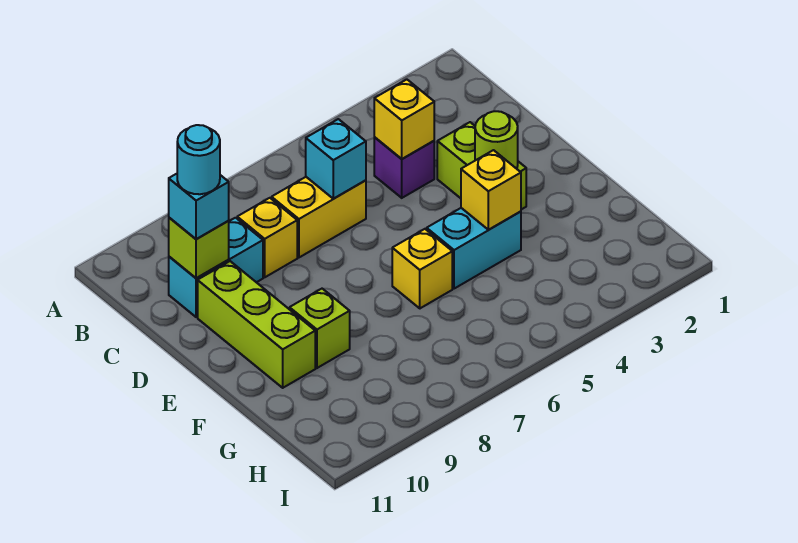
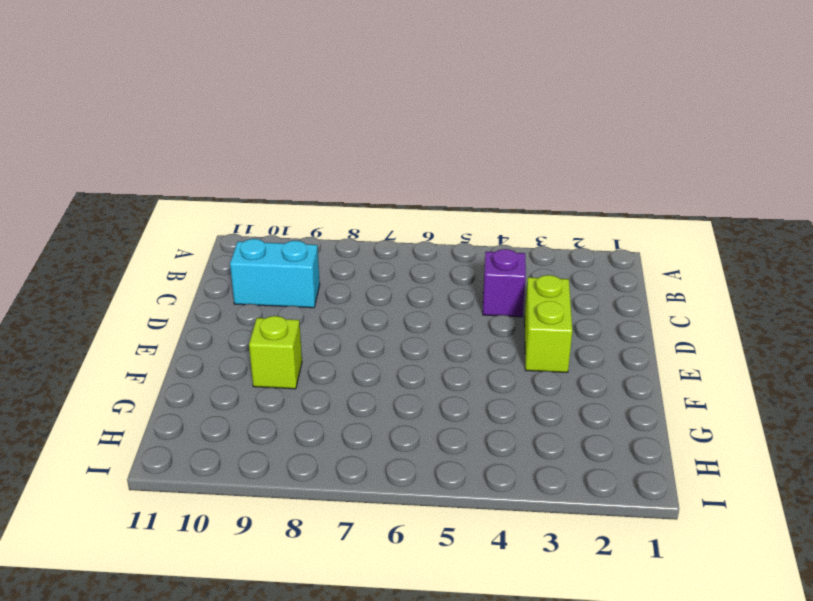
none -> yellow brick C6:C7 level 1
none -> yellow brick C8 level 1
none -> lime brick D10:F10 level 1

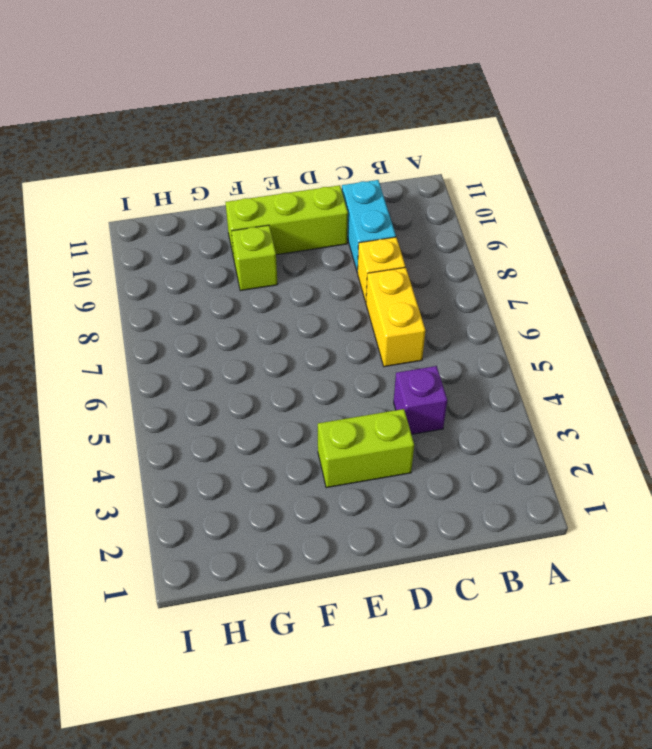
none -> cyan brick F4:F5 level 1
none -> yellow brick F6 level 1
none -> yellow brick C4 level 2

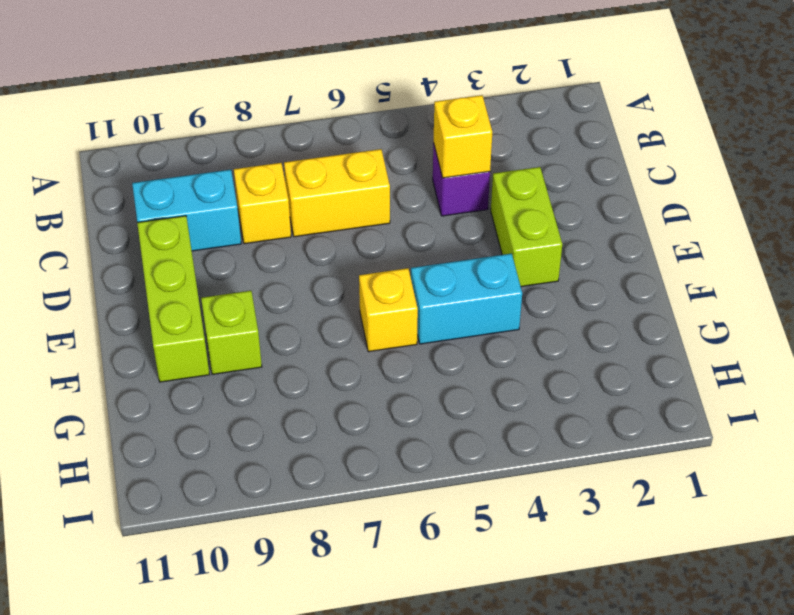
none -> cyan brick C6 level 2
none -> lime brick C10 level 2
none -> lime round brick E3 level 2

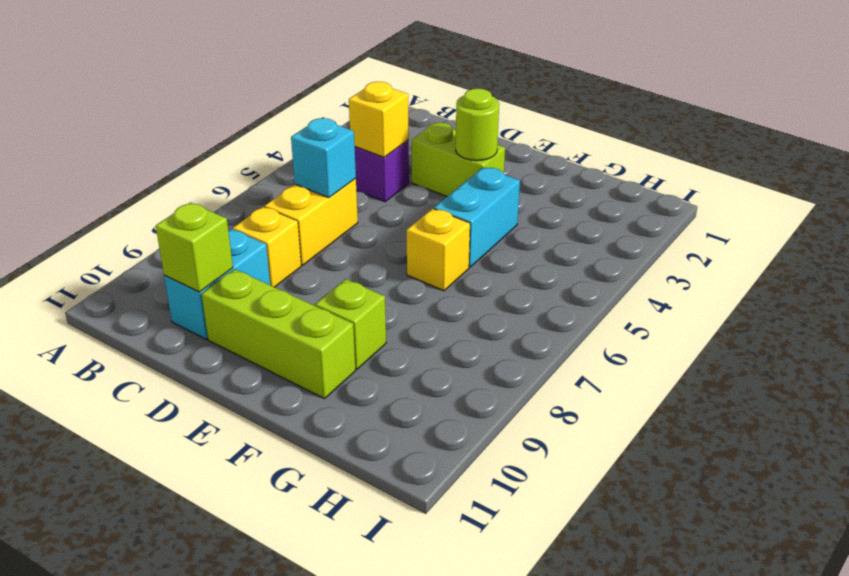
none -> yellow brick F4 level 2
none -> cyan brick C10 level 3
none -> cyan round brick C10 level 4

